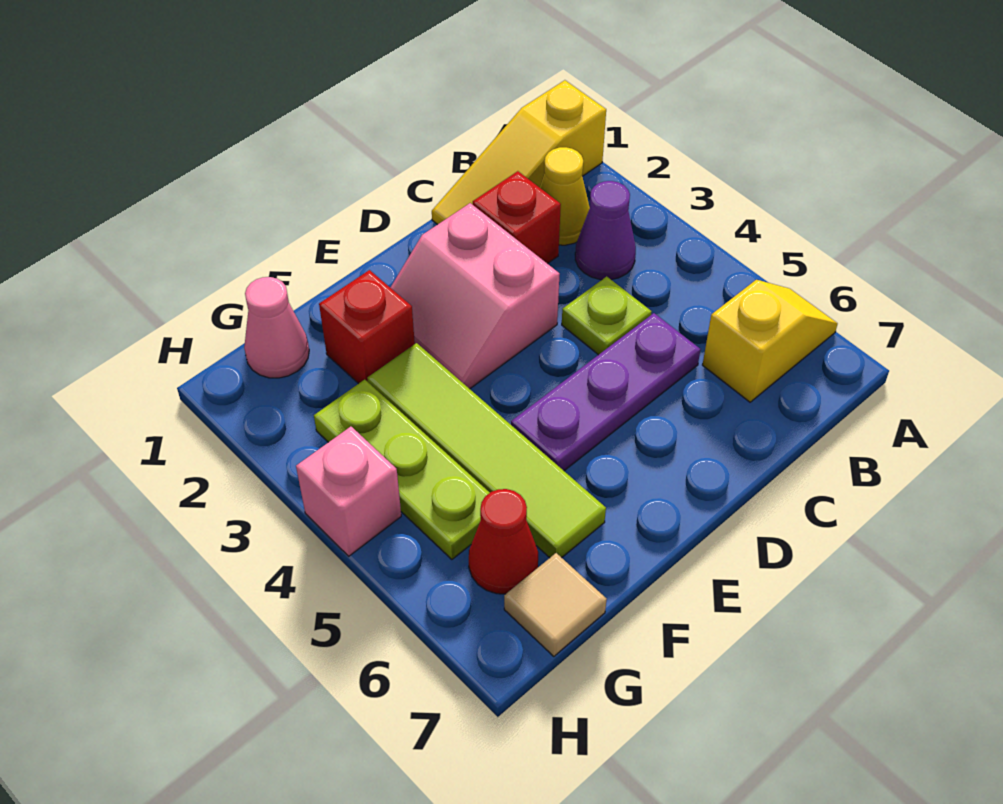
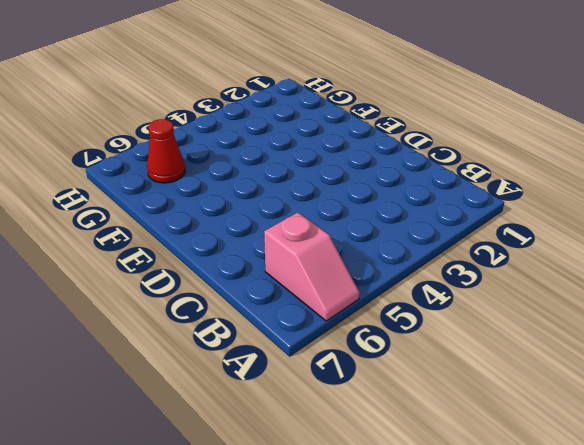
pink slope A6:B6 level 1 top B -> yellow slope A6:B6 level 1 top B
none -> yellow slope A1:C1 level 1 top A
none -> yellow cone B2 level 1
none -> purple cone B3 level 1

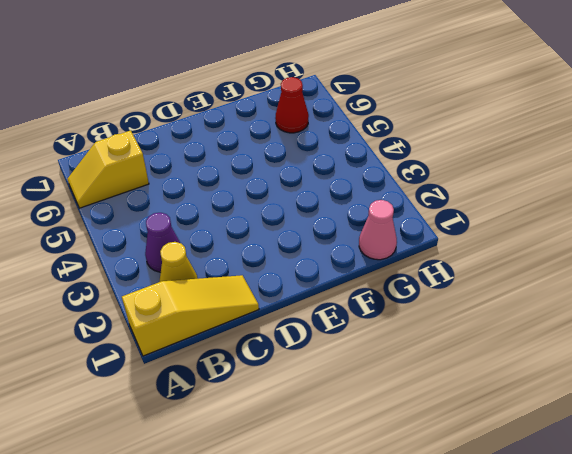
none -> red brick C2 level 1
none -> lime plate C4 level 1
none -> purple plate C5:E5 level 1

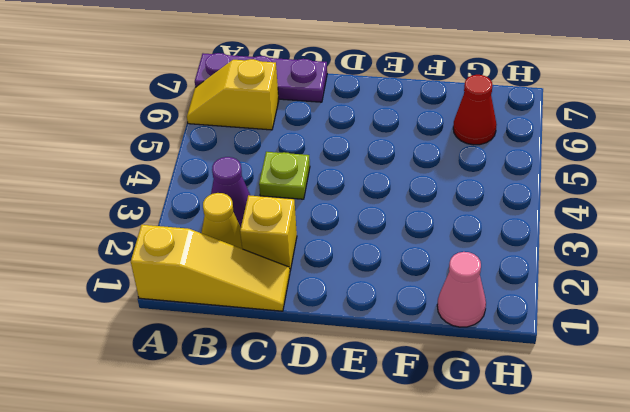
purple plate A7:C7 level 1 -> purple plate C5:E5 level 1
yellow brick C2 level 1 -> red brick C2 level 1
none -> pink slope D2:E3 level 1 top D
none -> red brick F2 level 1
none -> lime tile F3:F6 level 1

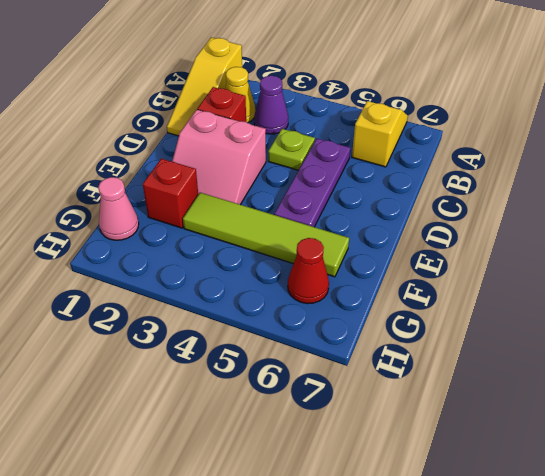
none -> lime plate G3:G5 level 1
none -> tan tile G7 level 1
none -> pink brick H4 level 1

